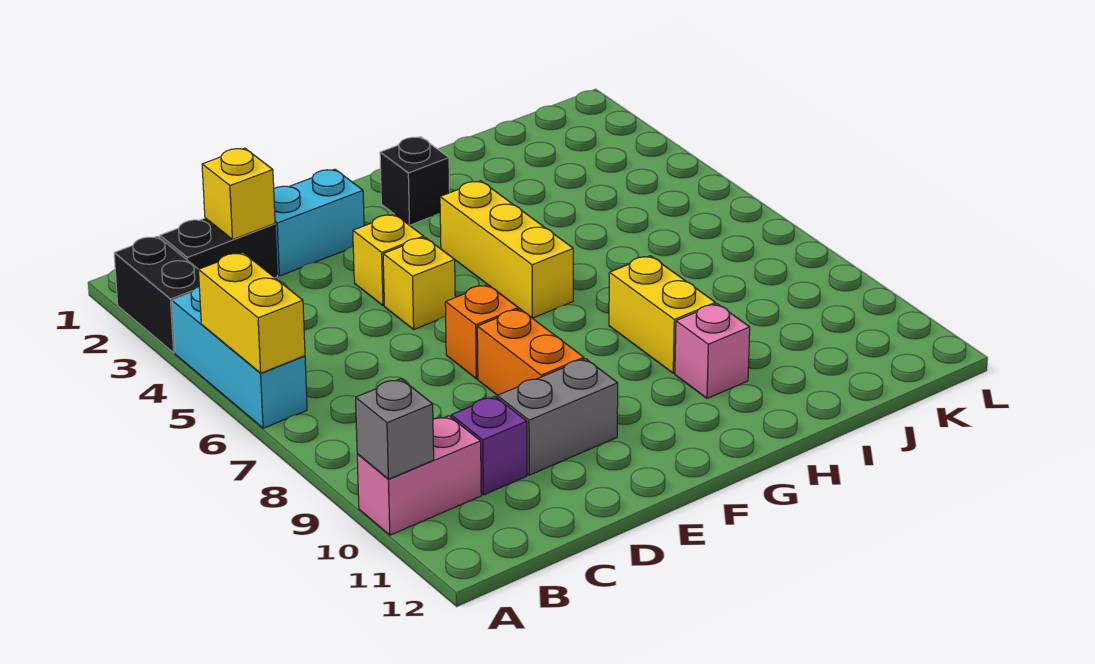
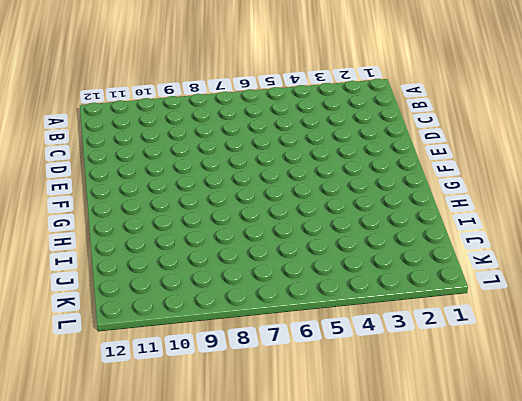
none -> black brick A2:A3 level 1
none -> cyan brick A4:A6 level 1
none -> pink brick A10:B10 level 1

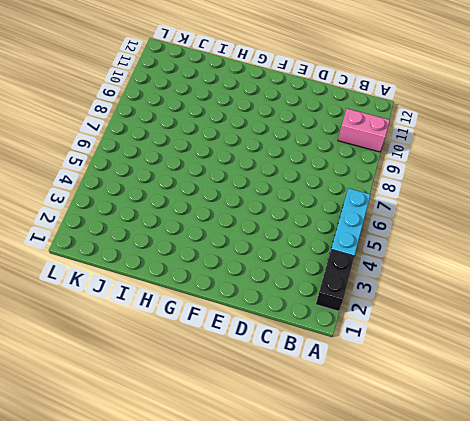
none -> black brick B2:C2 level 1
none -> purple brick C10 level 1
none -> cyan brick D2:E2 level 1

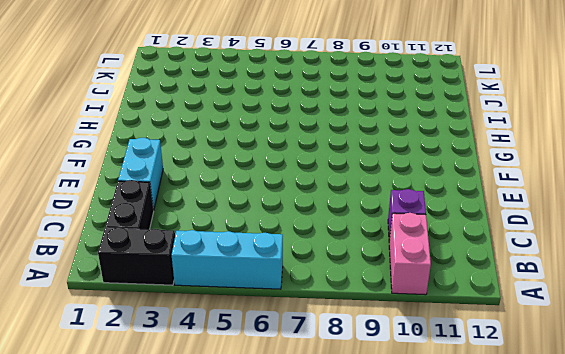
none -> grey brick D10:E10 level 1
none -> yellow brick E4 level 1
none -> yellow brick E5 level 1

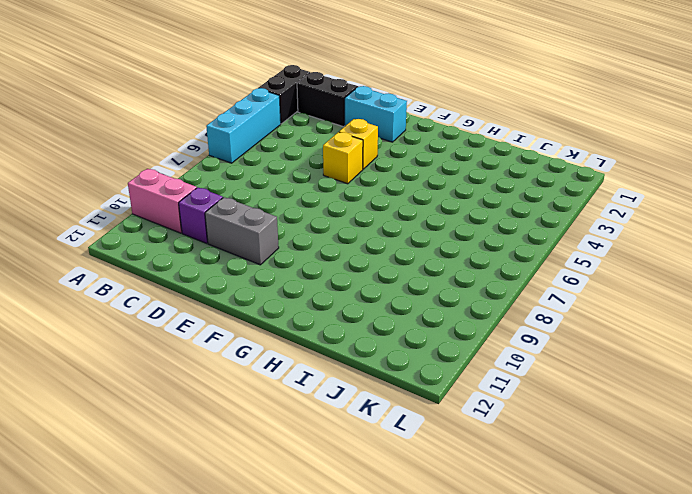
none -> orange brick E7 level 1
none -> orange brick E8:E9 level 1
none -> black brick G2 level 1

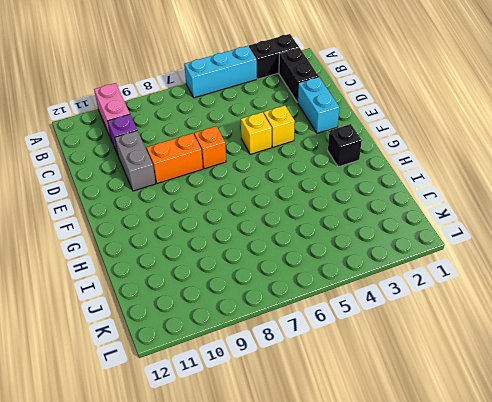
none -> yellow brick G4:G6 level 1
none -> yellow brick H8:H9 level 1
none -> pink brick H10 level 1

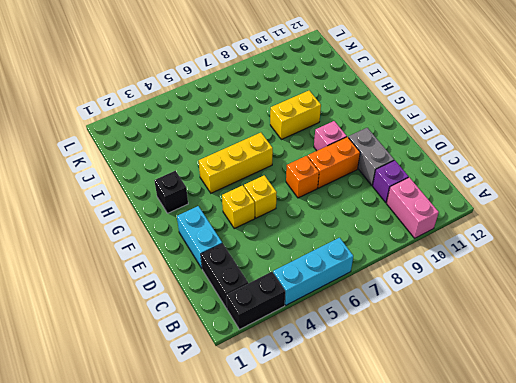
pink brick F9 level 1 -> pink brick H10 level 1
none -> yellow brick A5:A6 level 2
none -> grey brick A10 level 2
none -> yellow brick C2 level 2

